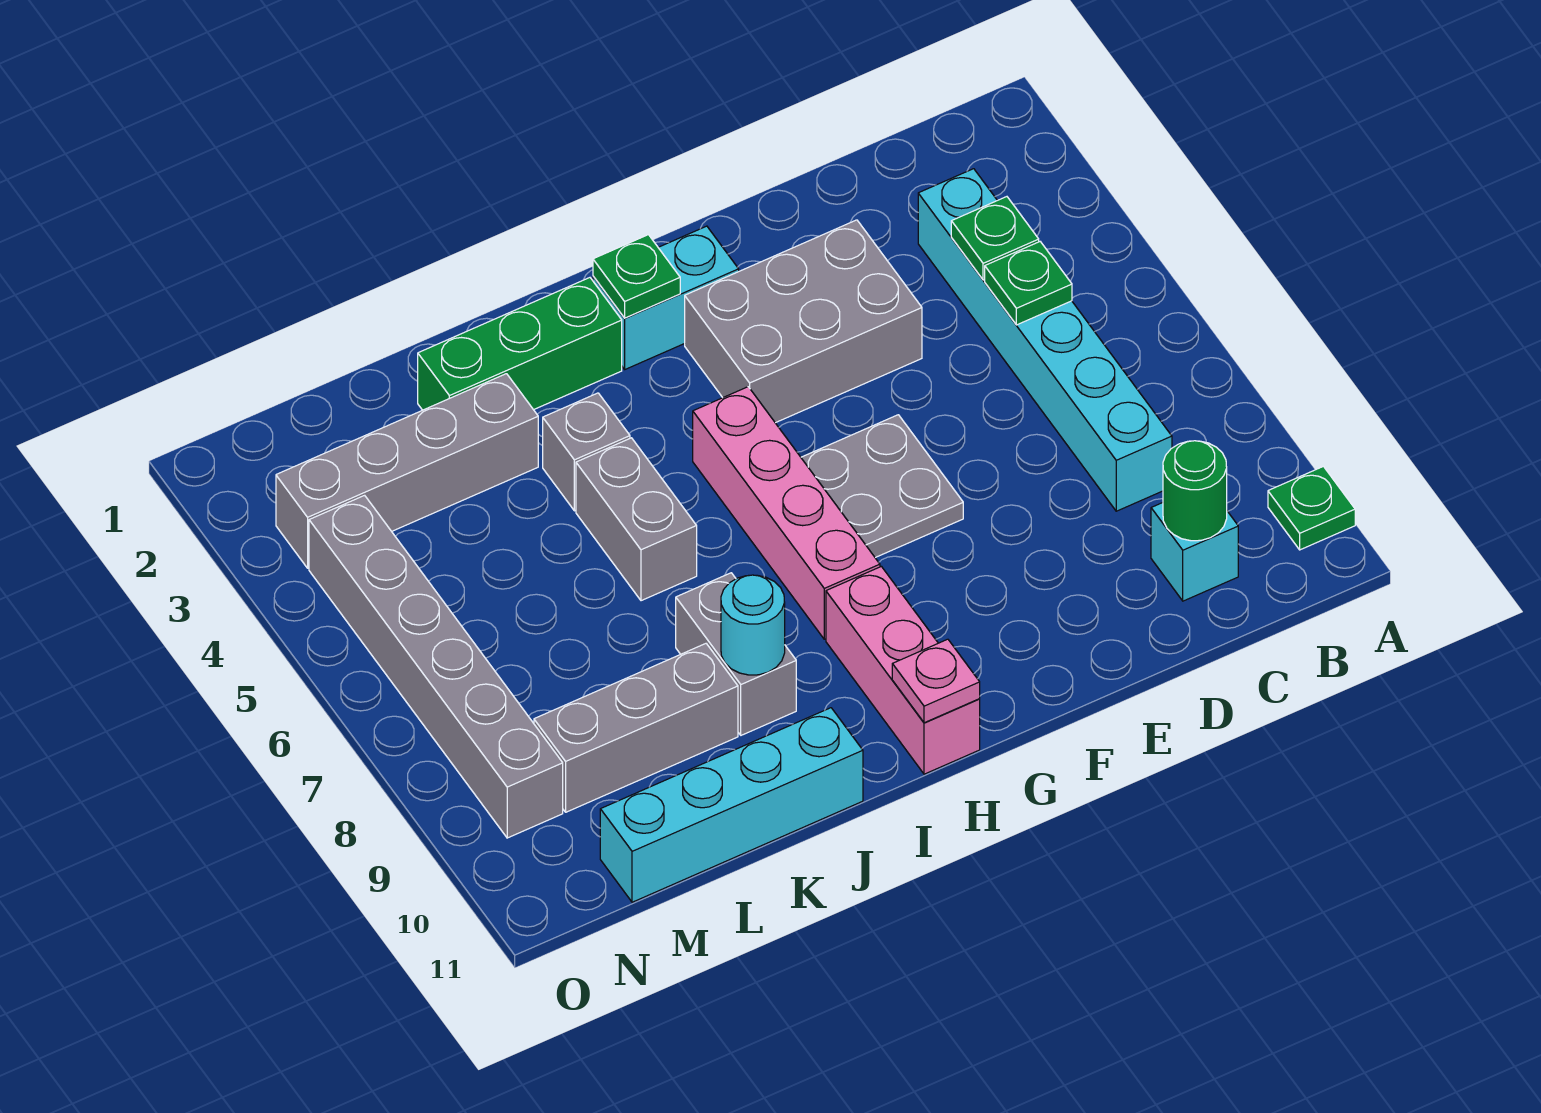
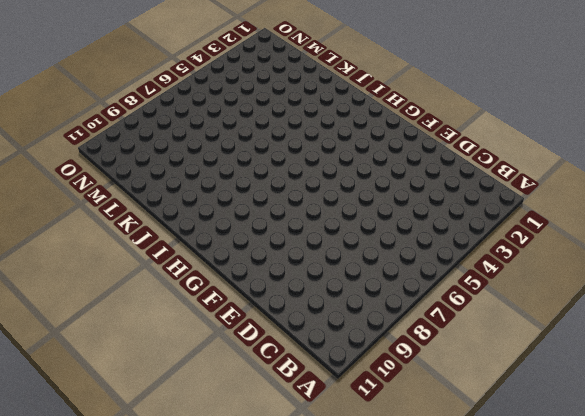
none -> green plate A10 level 1
none -> cyan brick C3:C8 level 1
none -> cyan brick C10 level 1

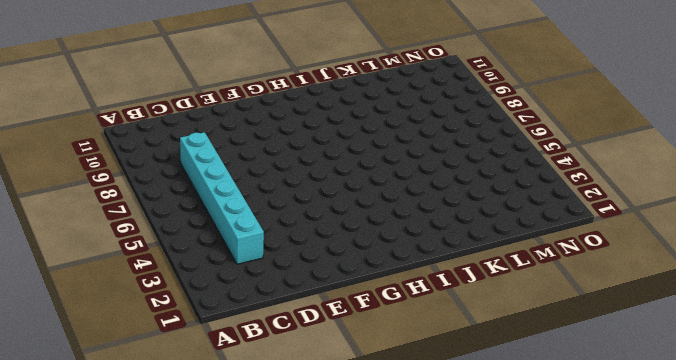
none -> green plate A10 level 1
none -> cyan brick C10 level 1
none -> grey brick E3:G4 level 1

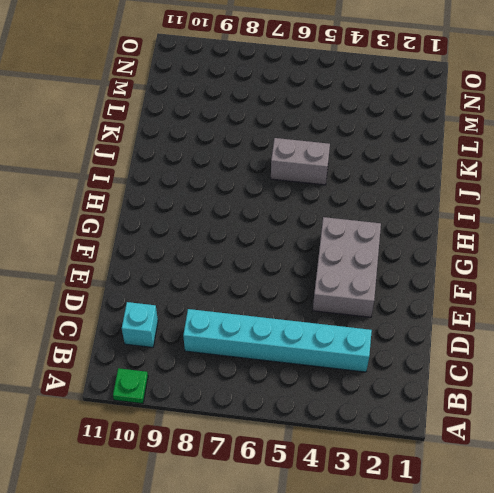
none -> grey plate F6:G7 level 1
none -> cyan brick G2:H2 level 1
none -> pink brick H5:H8 level 1

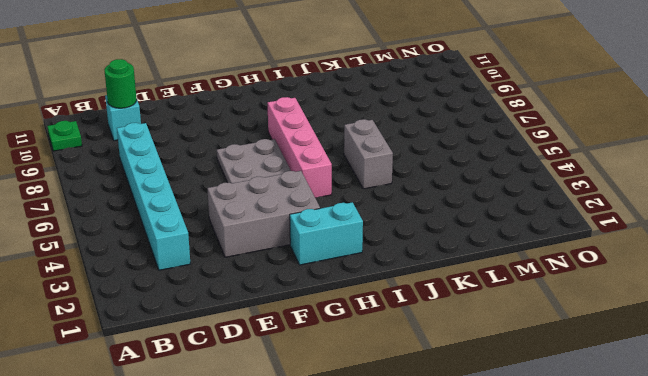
none -> pink brick H9:H11 level 1
none -> green brick I2:K2 level 1
none -> grey brick J4 level 1

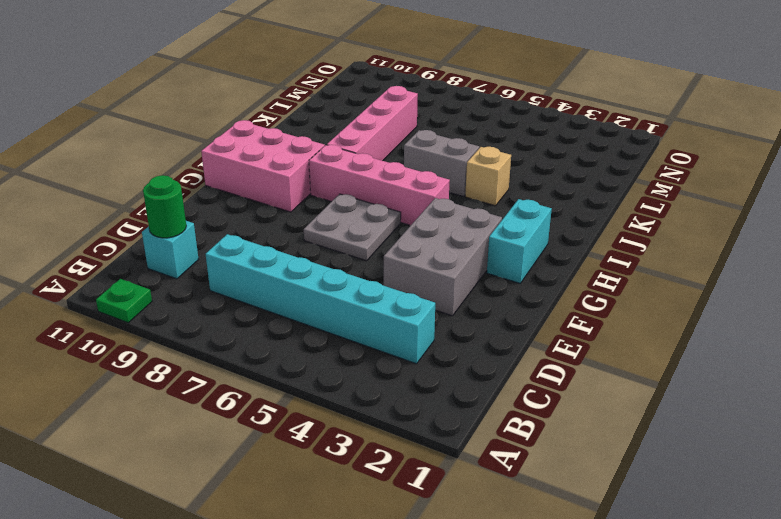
pink brick G9:H11 level 1 -> pink brick H9:H11 level 1
pink brick I8:L8 level 1 -> grey brick J8:J9 level 1
tan brick J4 level 1 -> grey brick J4 level 1
none -> green brick I2:K2 level 1
none -> cyan brick J11:M11 level 1
none -> grey brick K3:N3 level 1

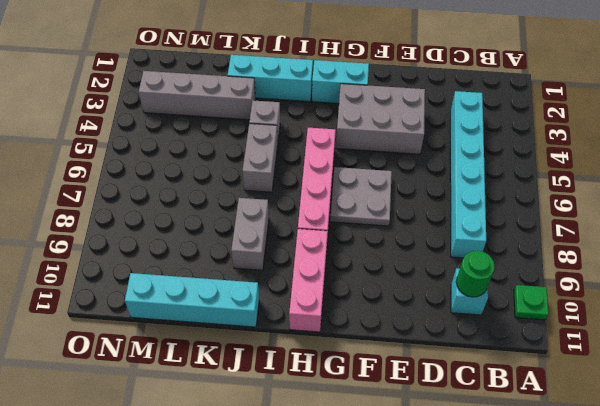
cyan brick I2:K2 level 1 -> green brick I2:K2 level 1
none -> grey brick K9:M9 level 1
none -> grey brick N4:N9 level 1
none -> green plate C4 level 2

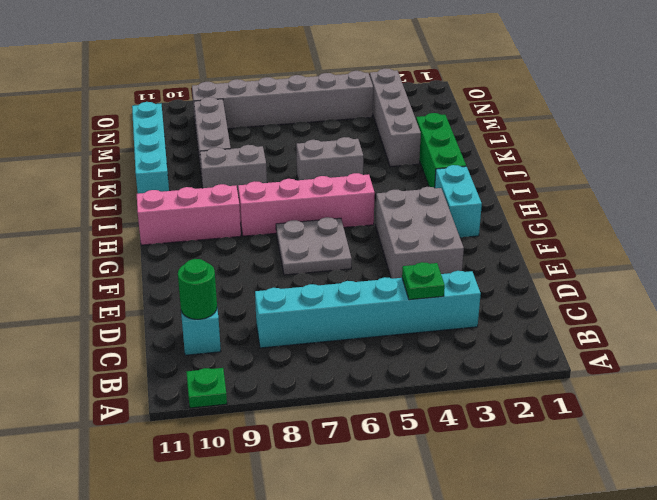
none -> grey brick J4 level 1
none -> green plate C5 level 2
none -> green plate H2 level 2

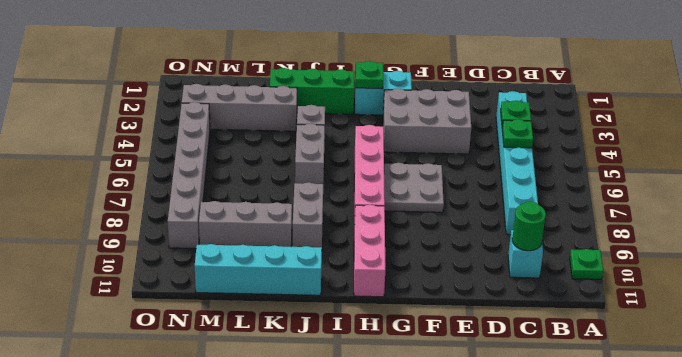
none -> pink plate H11 level 2
none -> cyan round brick J9 level 2

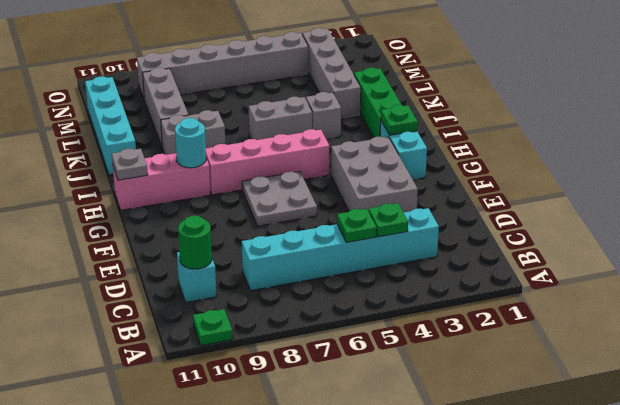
cyan round brick H9 level 2 -> cyan round brick J9 level 2
grey plate H11 level 2 -> pink plate H11 level 2

